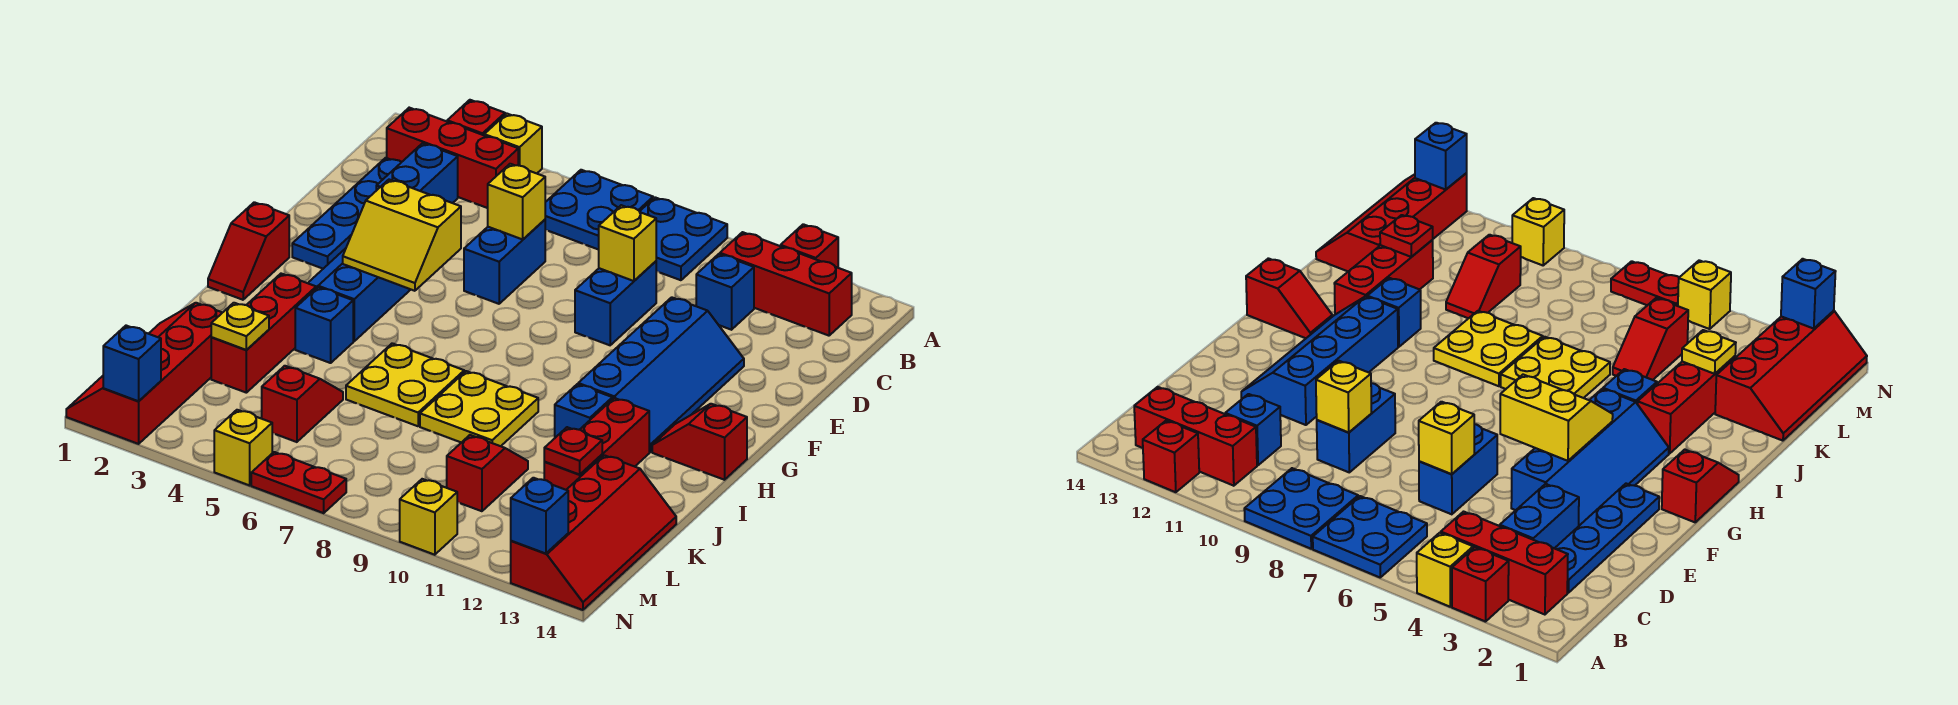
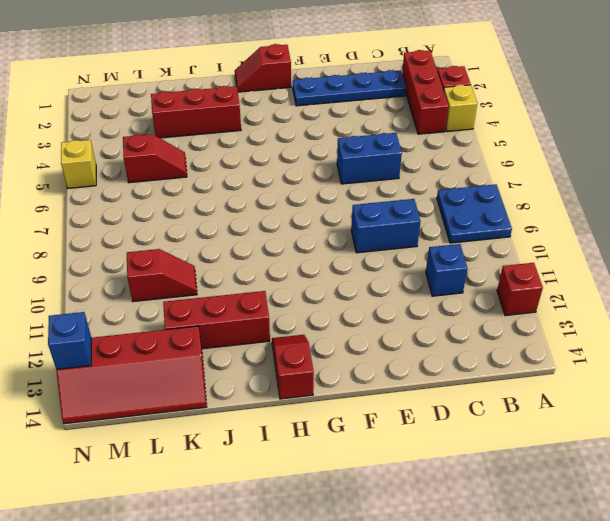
none -> blue plate A6:B7 level 1
none -> red brick B11:B13 level 1
none -> blue brick C3:D3 level 1
none -> blue slope E3:H4 level 1 top 4

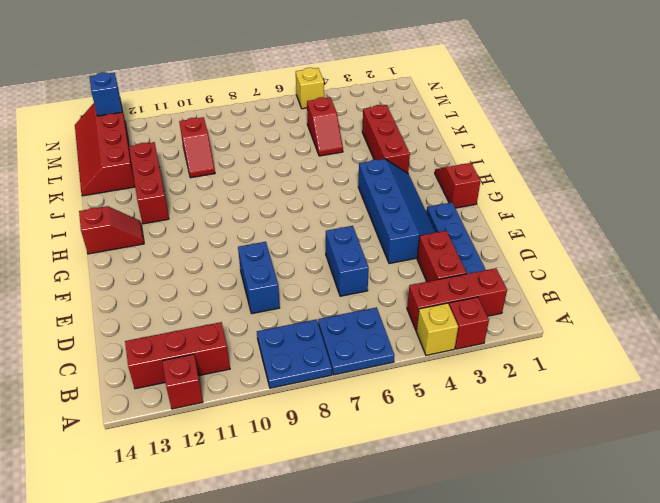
red brick C3:D3 level 1 -> blue brick C3:D3 level 1
none -> blue brick C11 level 1
none -> blue slope E11:H12 level 1 top 11
none -> blue brick I4 level 1
none -> yellow plate I6:J7 level 1

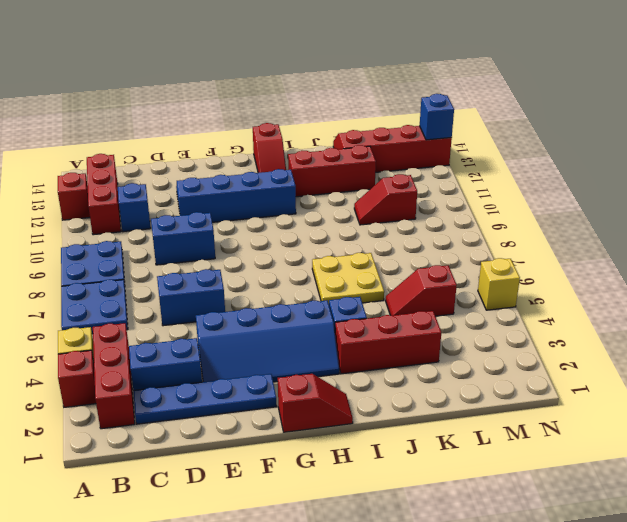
none -> yellow plate I8:J9 level 1
none -> blue brick I11 level 1
none -> red slope K1:N2 level 1 top 2
none -> red plate N6:N7 level 1

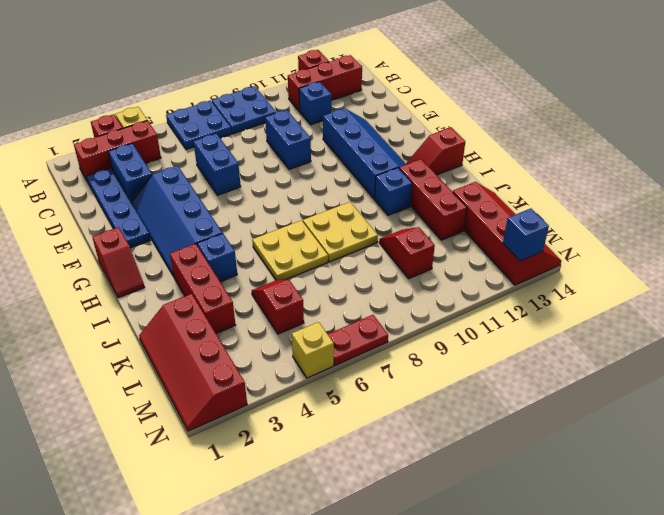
none -> yellow brick N10 level 1
none -> yellow brick D6 level 2
none -> yellow brick D9 level 2
none -> yellow slope F4:G5 level 2 top F

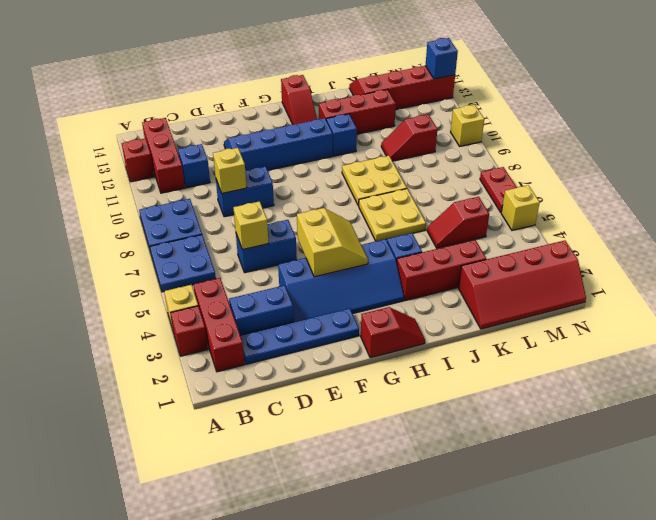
none -> yellow plate K3 level 2
none -> red plate K12 level 2
none -> blue brick N2 level 2

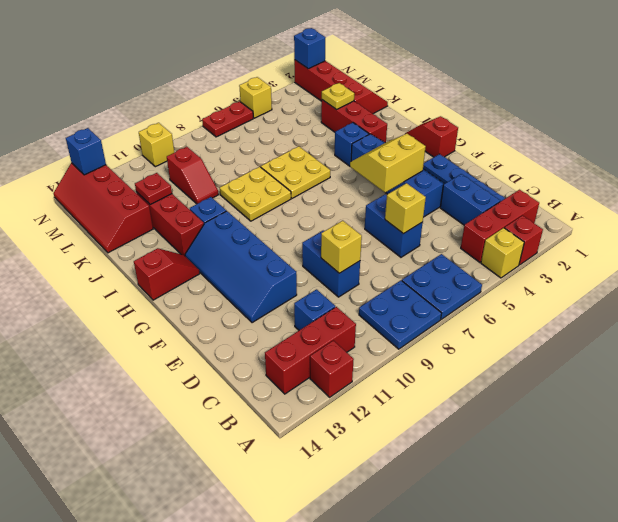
none -> red slope K5:L5 level 1 top L

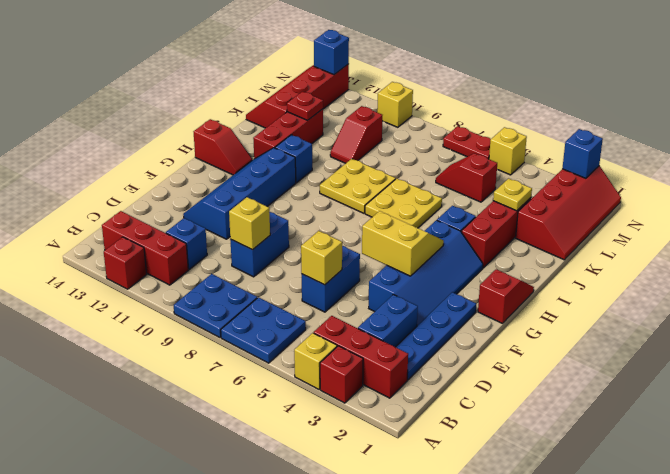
red slope L5:L6 level 1 top 5 -> red slope K5:L5 level 1 top L

